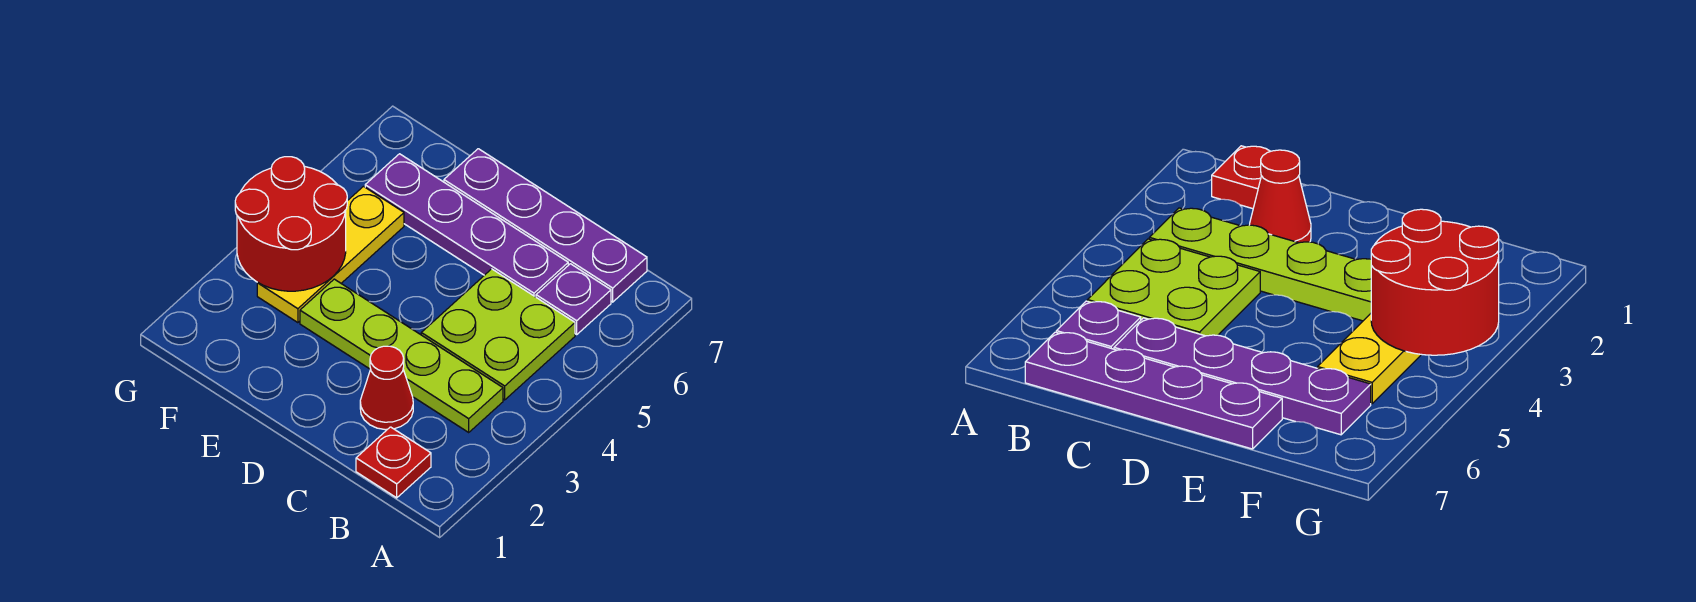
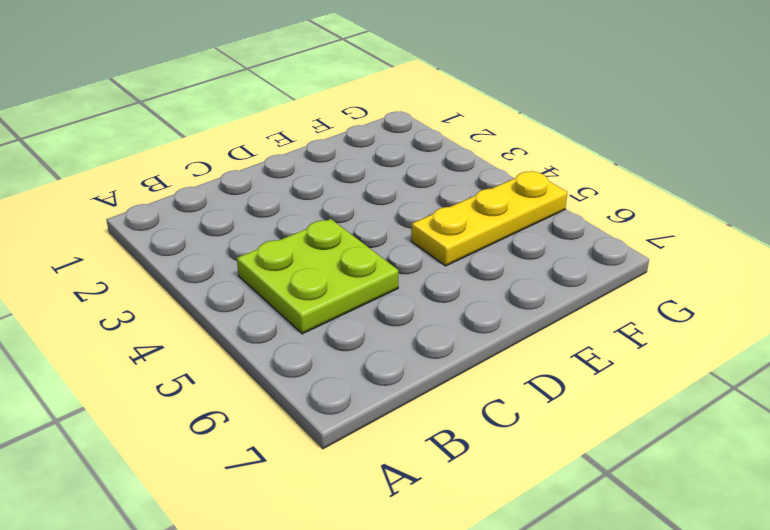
yellow plate E5:G5 level 1 -> yellow plate F3:F5 level 1
none -> red plate B1 level 1
none -> lime plate B3:E3 level 1

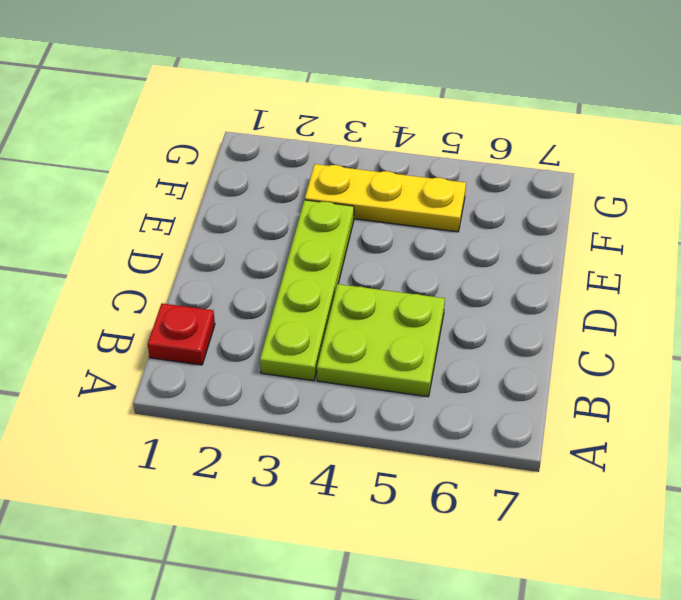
none -> purple plate B6 level 1
none -> purple plate B7:E7 level 1

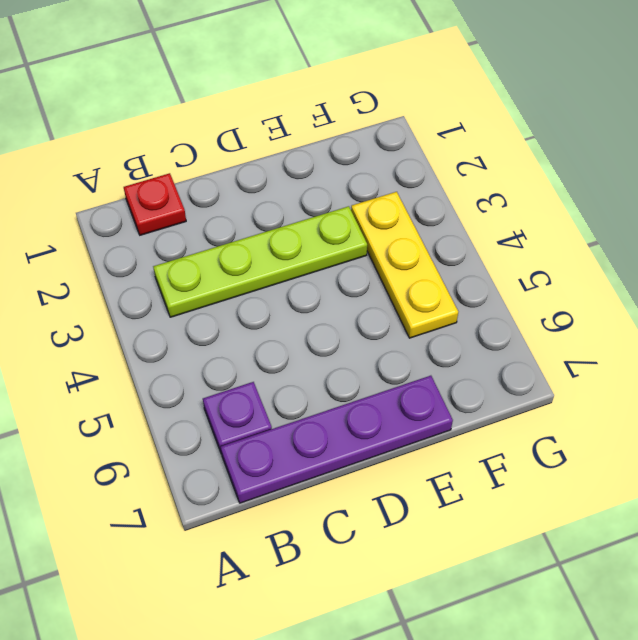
none -> lime plate B4:C5 level 1
none -> red cone C2 level 1

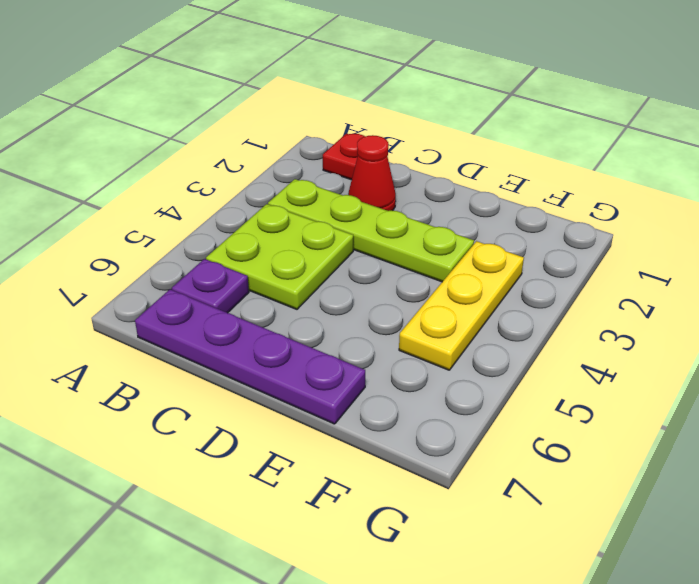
none -> purple plate C6:F6 level 1
none -> red round brick F3:G4 level 2

